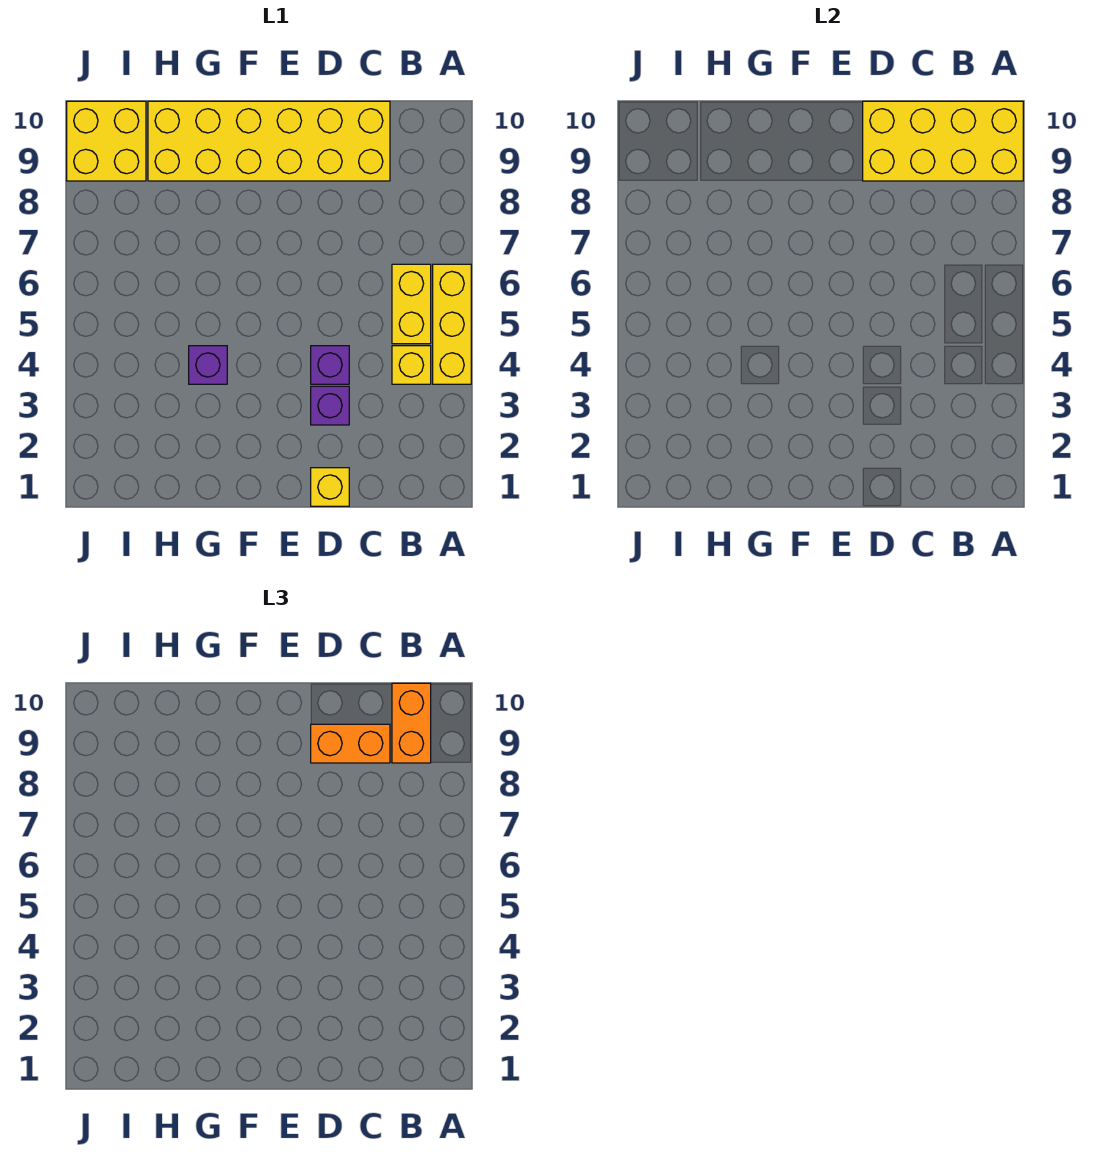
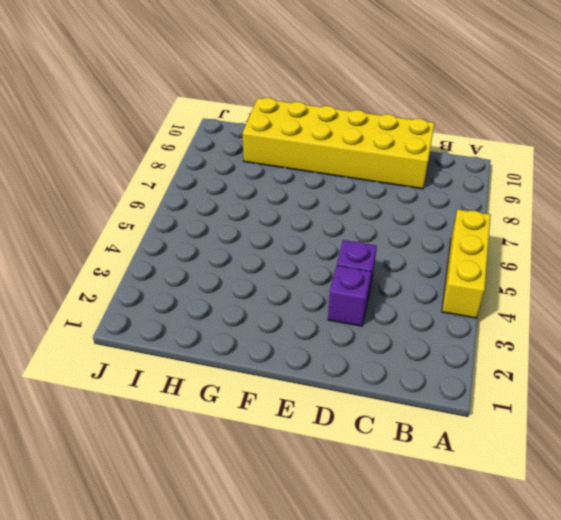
none -> yellow brick B4 level 1
none -> yellow brick B5:B6 level 1
none -> yellow brick D1 level 1

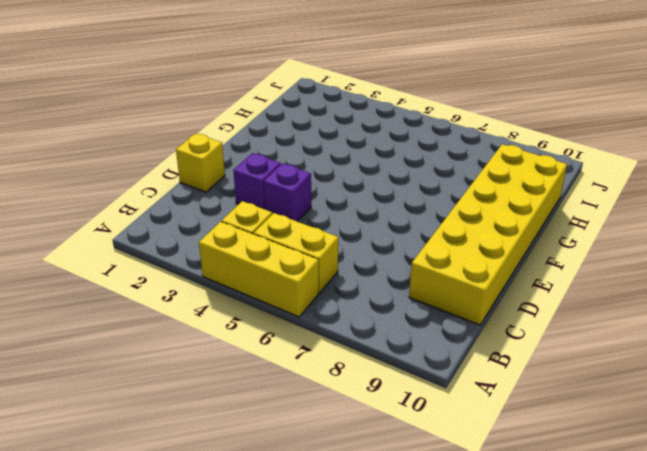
none -> purple brick G4 level 1
none -> yellow brick I9:J10 level 1
none -> yellow brick A9:D10 level 2

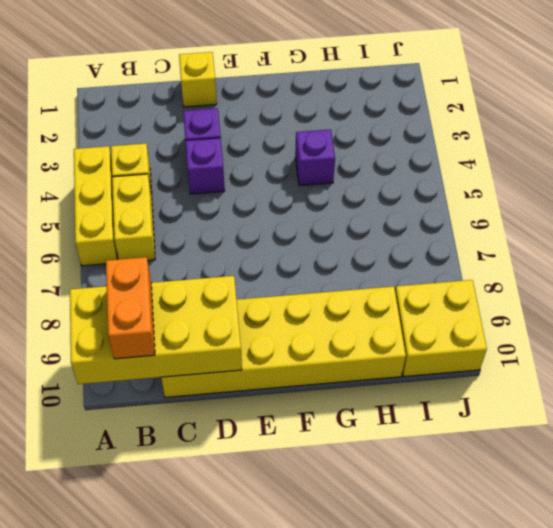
none -> orange brick C9:D9 level 3

